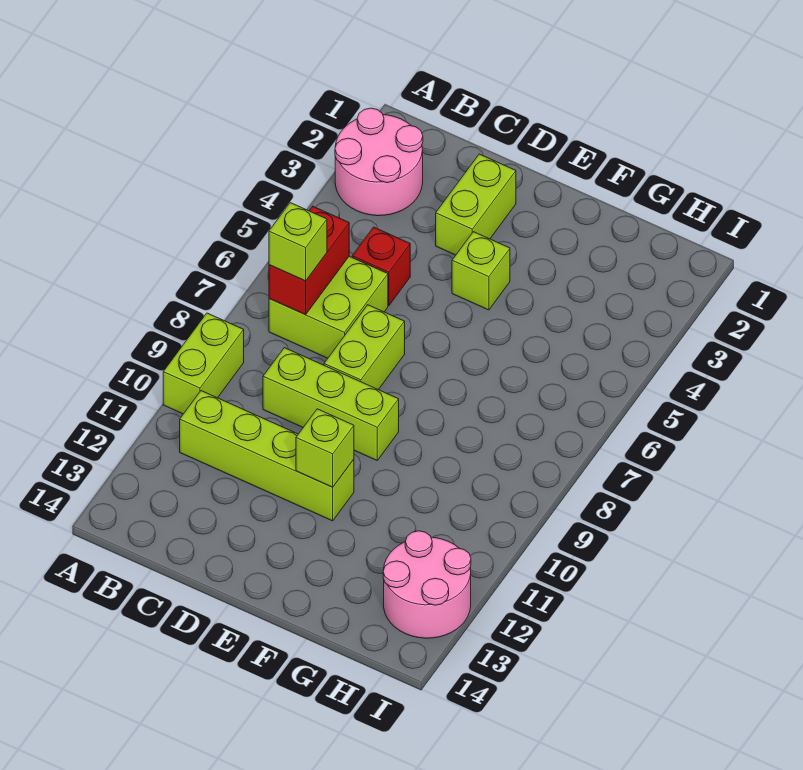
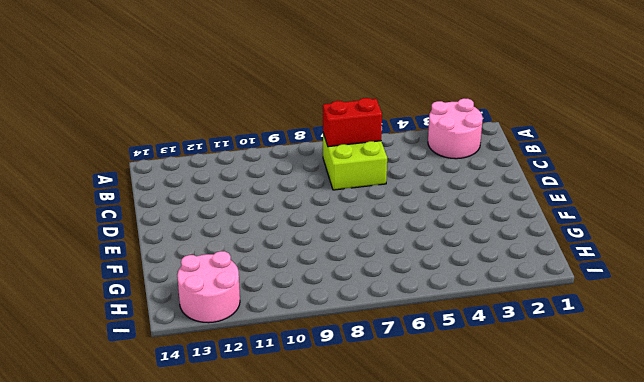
none -> lime brick A9:A10 level 1
none -> lime brick B11:E11 level 1
none -> red brick C5 level 1

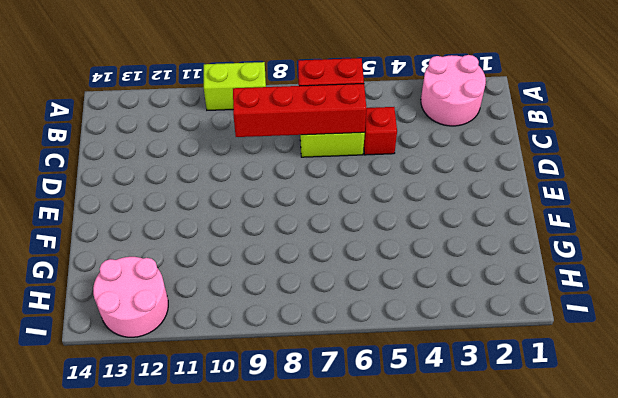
red brick C6:C9 level 2 -> none
none -> lime brick B11:E11 level 1
none -> lime brick C9:E9 level 1
none -> lime brick D2:D3 level 1

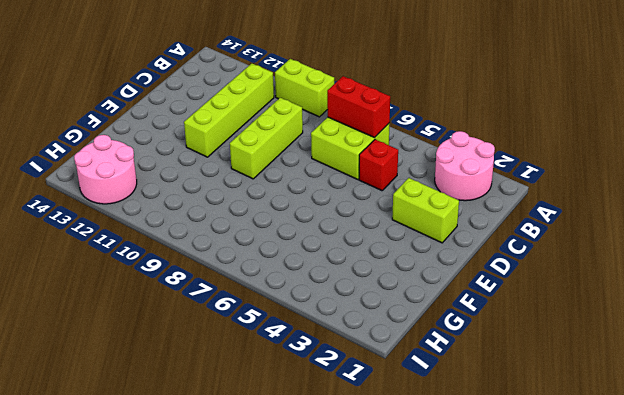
none -> lime brick D7:D8 level 1
none -> lime brick E4 level 1
none -> lime brick E11 level 2

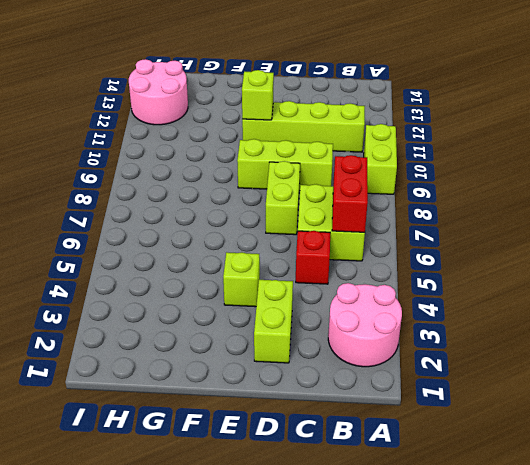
none -> lime brick B7 level 3

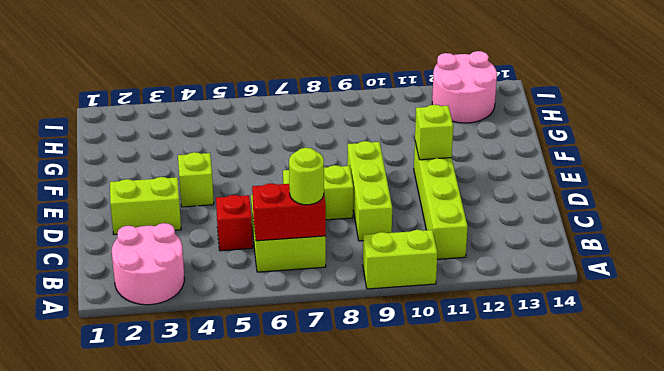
lime round brick B7 level 3 -> lime brick B7 level 3

